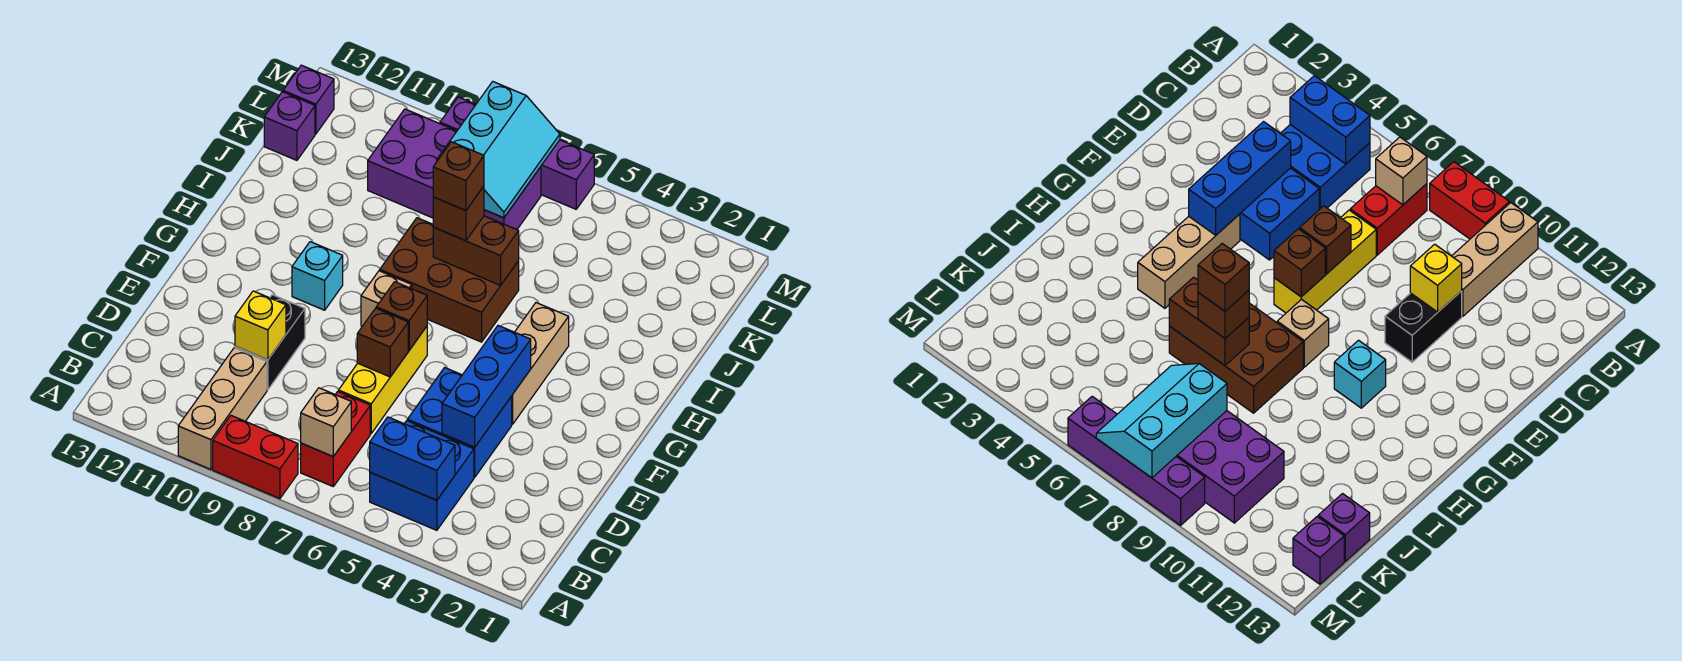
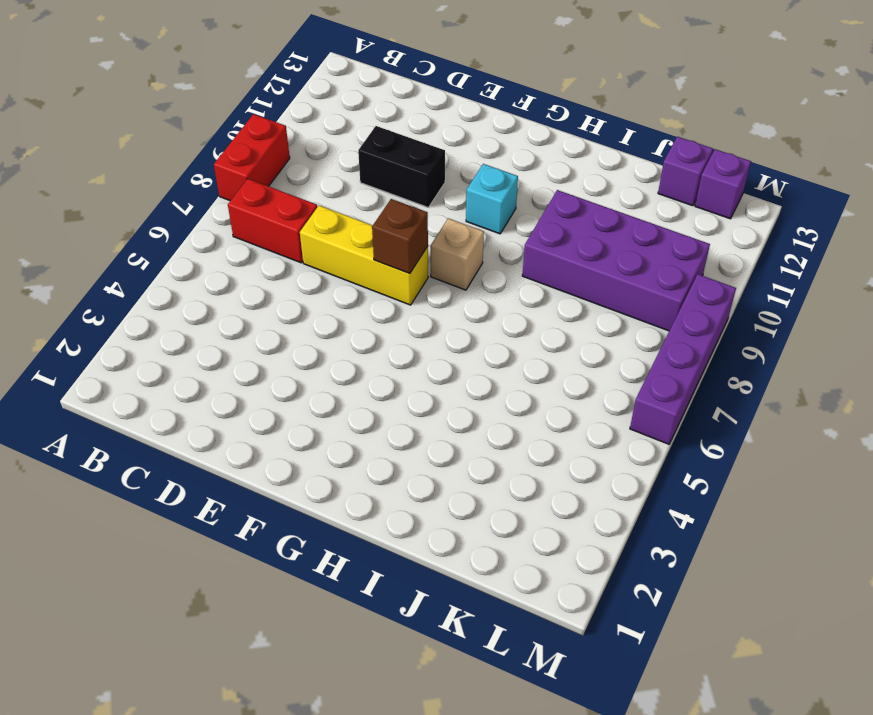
purple brick I9:L10 level 1 -> purple brick K7:L10 level 1
none -> tan brick A10:C10 level 1
none -> blue brick B4:C5 level 1
none -> blue brick D4:E5 level 1

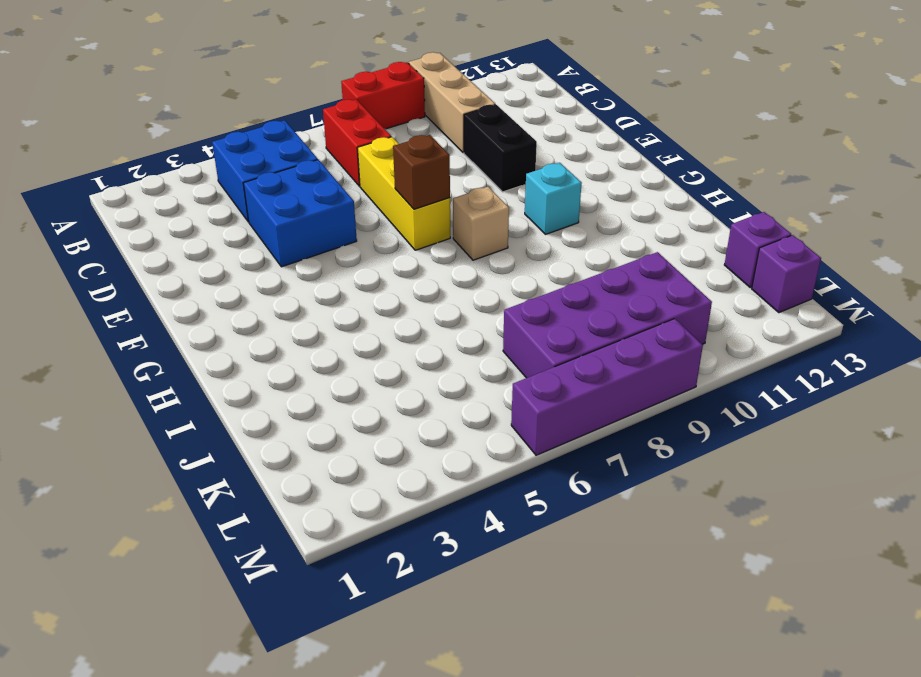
none -> tan brick F4:H4 level 1
none -> brown brick H6:I8 level 1
none -> blue brick B4:B5 level 2

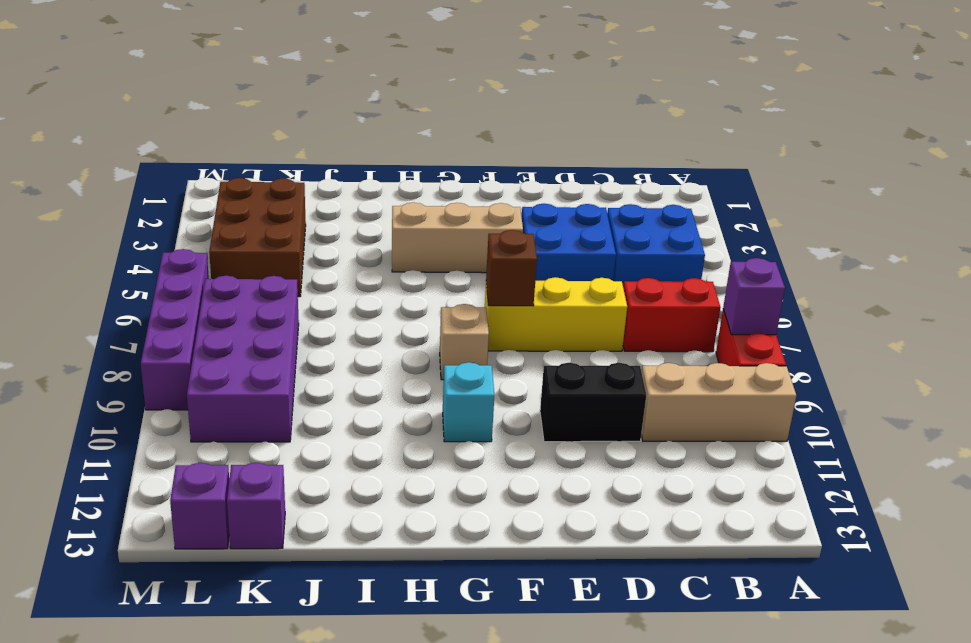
purple brick A8 level 2 -> none
brown brick K3:L5 level 1 -> brown brick H6:I8 level 1
none -> blue brick B4:B5 level 2
none -> tan brick B7 level 2
none -> blue brick D4:F4 level 2

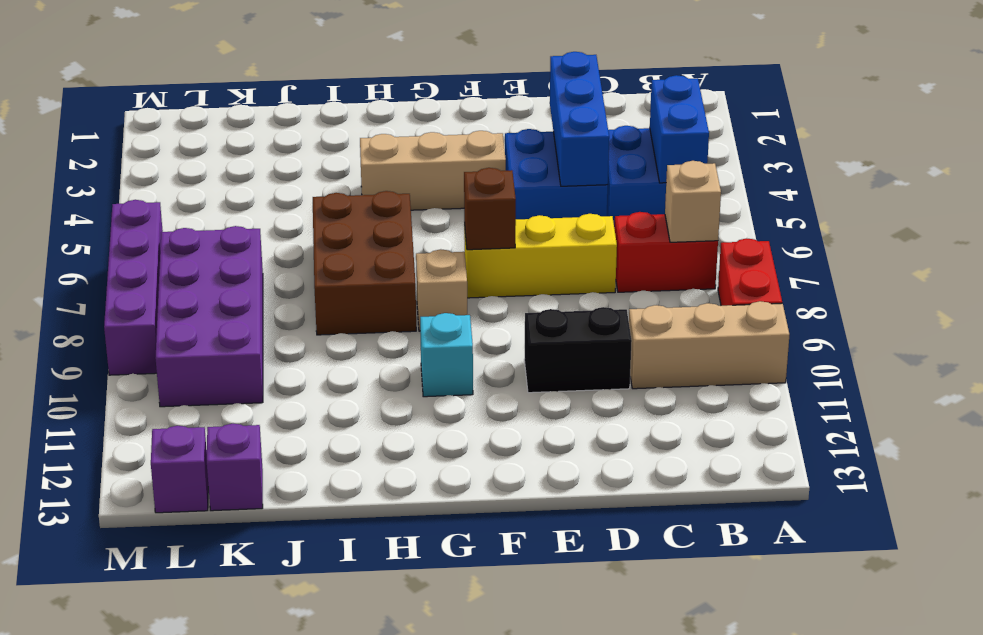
blue brick D3:D5 level 2 -> blue brick D4:F4 level 2
none -> yellow brick D10 level 2
none -> brown brick E7 level 2
none -> brown brick I6:I7 level 2

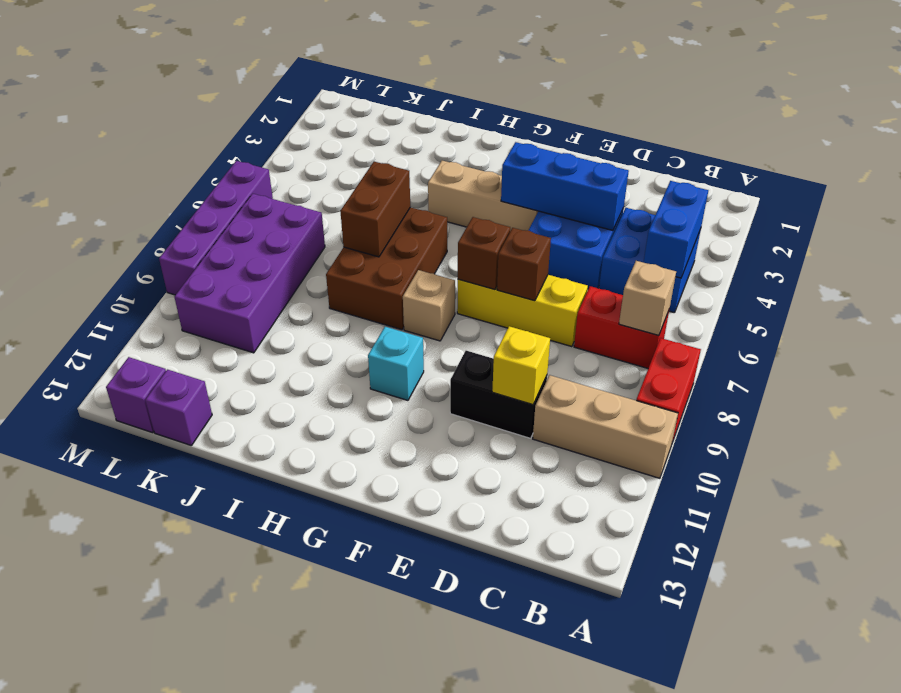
none -> cyan slope K7:M8 level 2 top 8
none -> brown brick I7 level 3
none -> brown brick I7 level 4

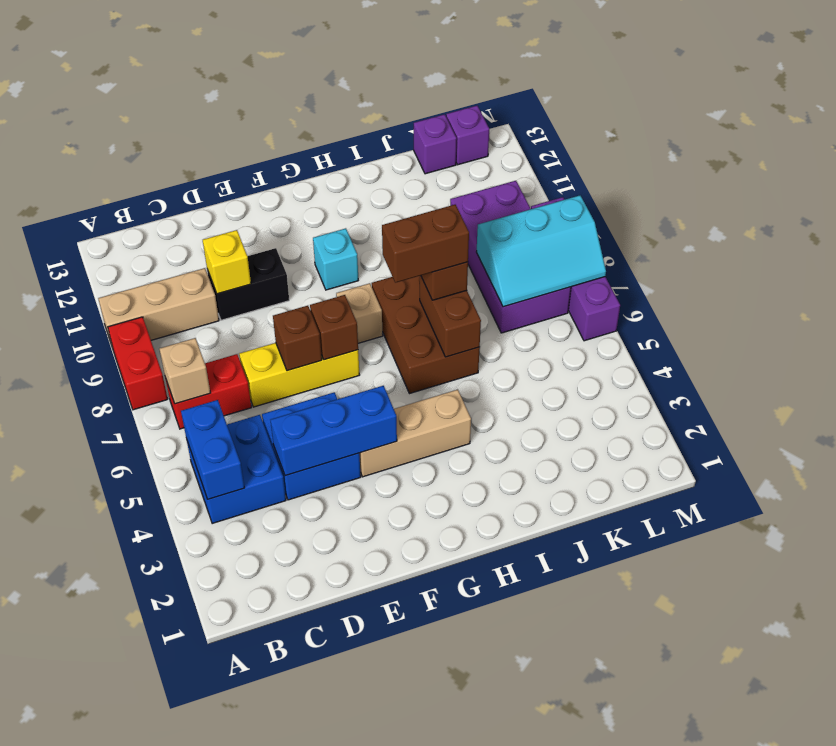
brown brick H7:I7 level 4 -> brown brick I7 level 4

